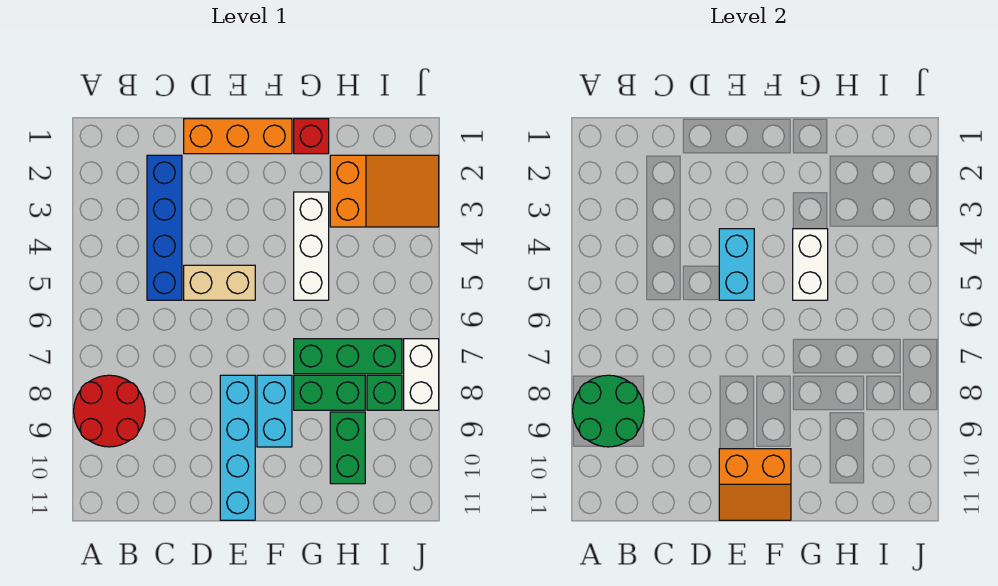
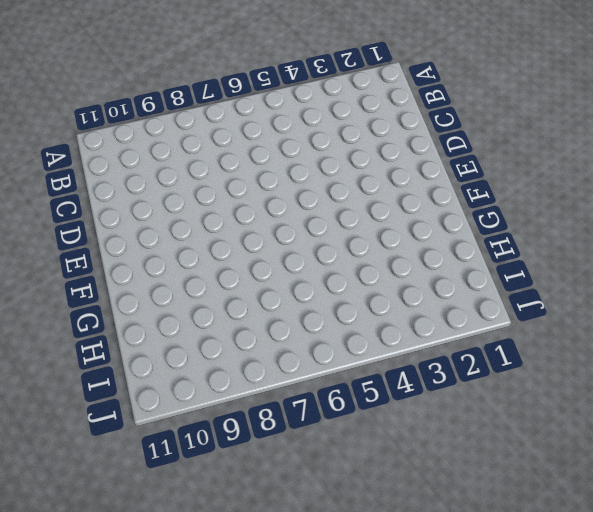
none -> red round brick A8:B9 level 1
none -> blue brick C2:C5 level 1
none -> orange brick D1:F1 level 1

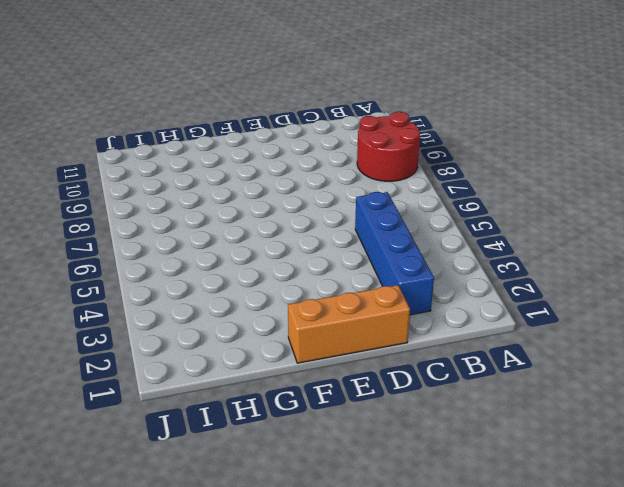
none -> tan brick D5:E5 level 1
none -> cyan brick E8:E11 level 1
none -> cyan brick F8:F9 level 1

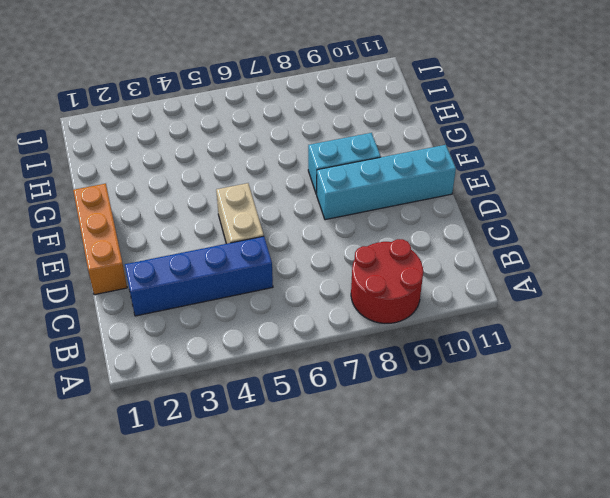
none -> red brick G1 level 1
none -> white brick G3:G5 level 1
none -> green brick G7:I7 level 1

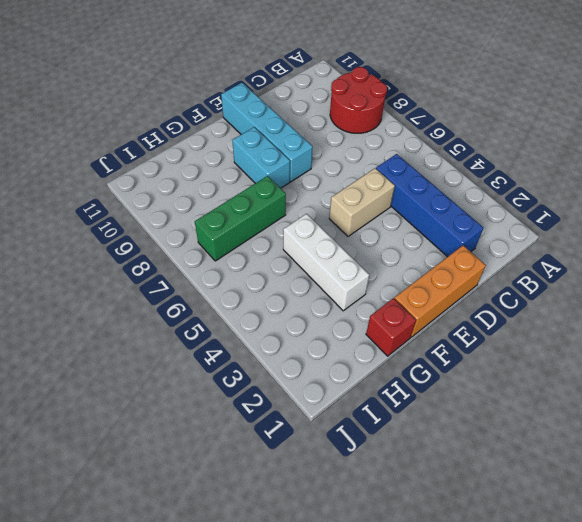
none -> green brick G8:H8 level 1
none -> orange slope H2:J3 level 1 top H
none -> green brick H9:H10 level 1

